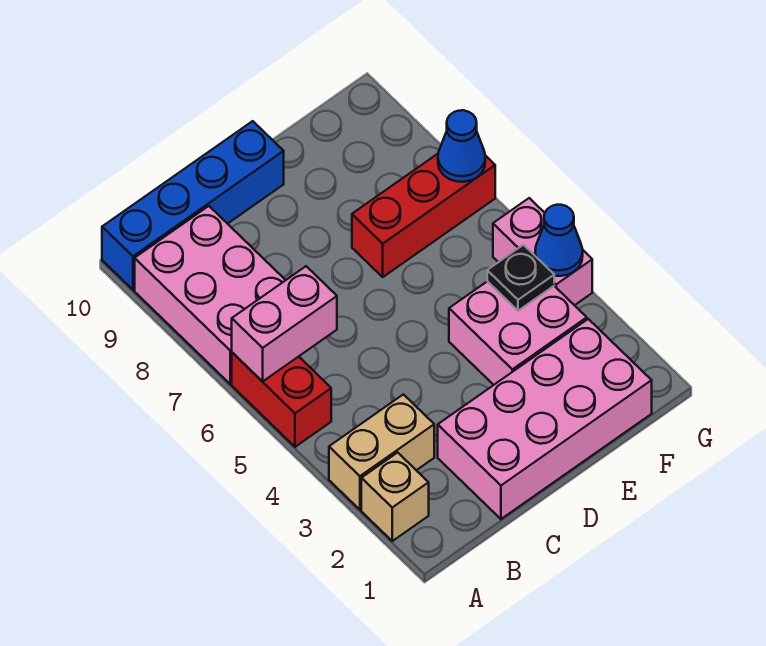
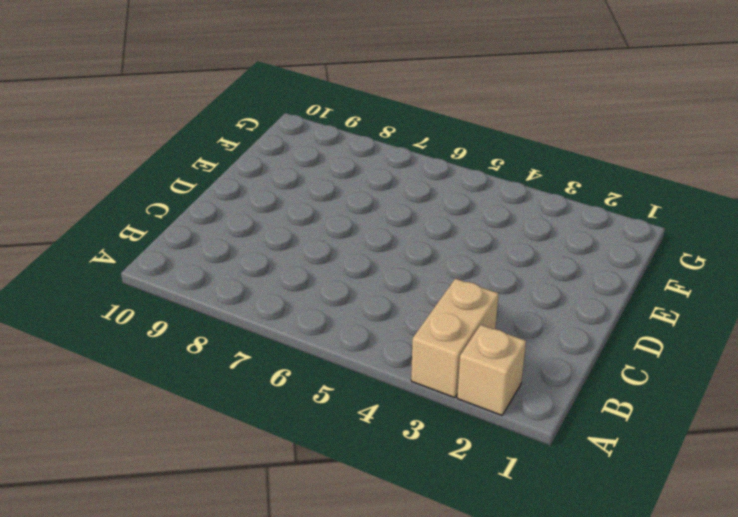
none -> red brick A5:A6 level 1
none -> pink brick A7:B9 level 1
none -> blue brick A10:D10 level 1

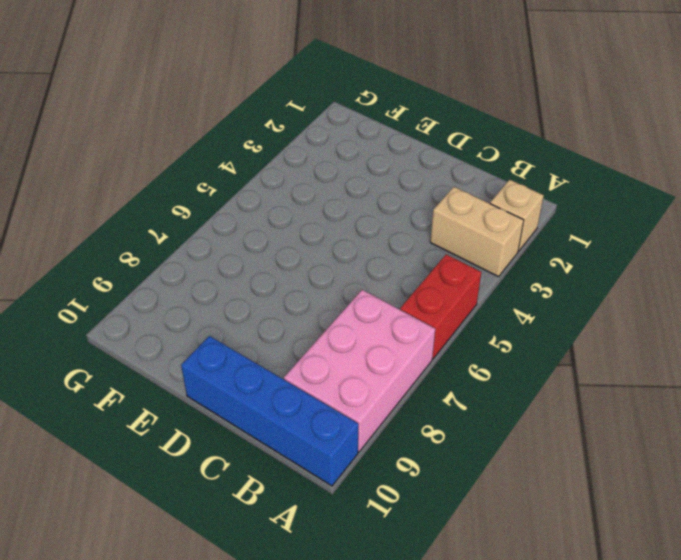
none -> pink brick C1:F2 level 1
none -> pink brick E3:F4 level 1
none -> red brick E7:G7 level 1

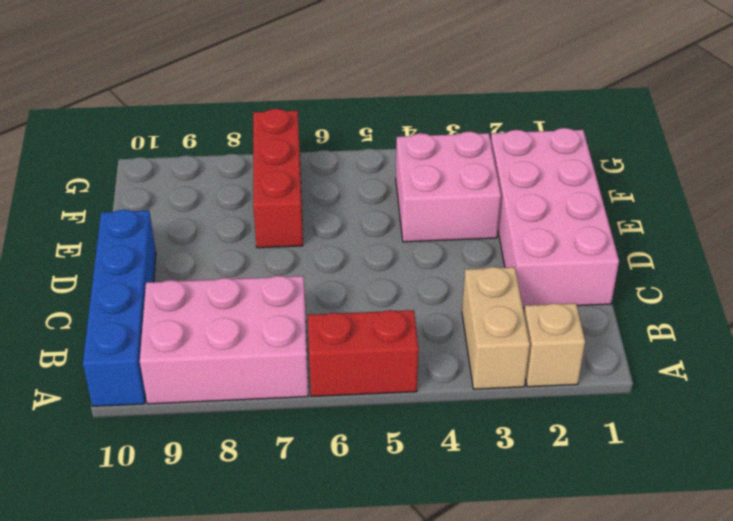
none -> pink brick G4:G5 level 1
none -> pink brick A6:B6 level 2
none -> black plate F4 level 2

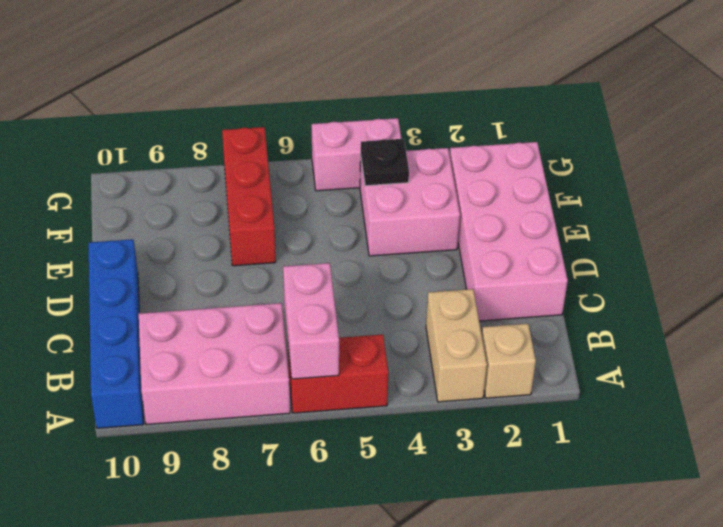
none -> blue cone G4 level 2
none -> blue cone G7 level 2

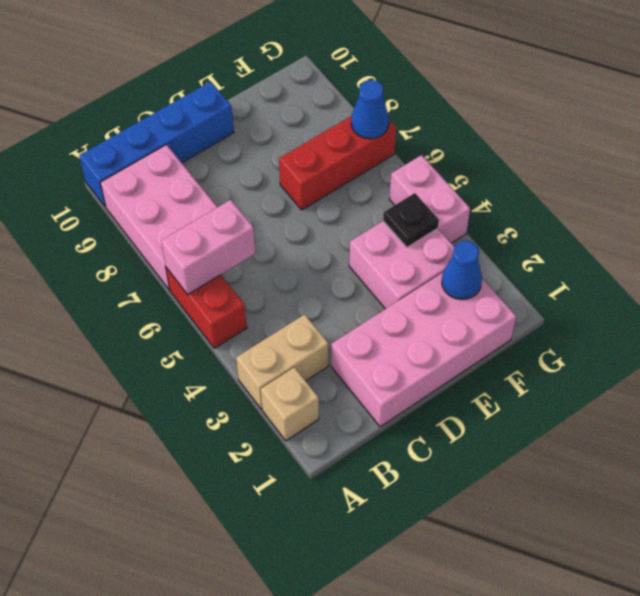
blue cone F2 level 2 -> blue cone G4 level 2

